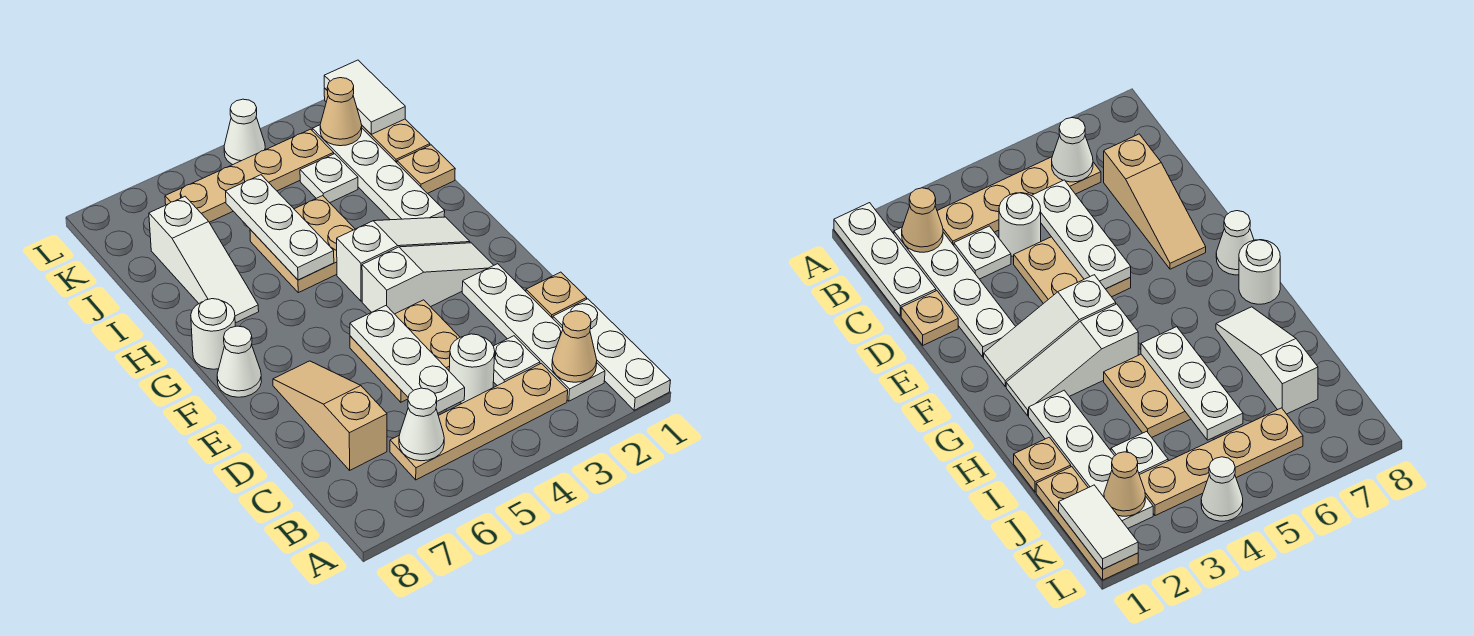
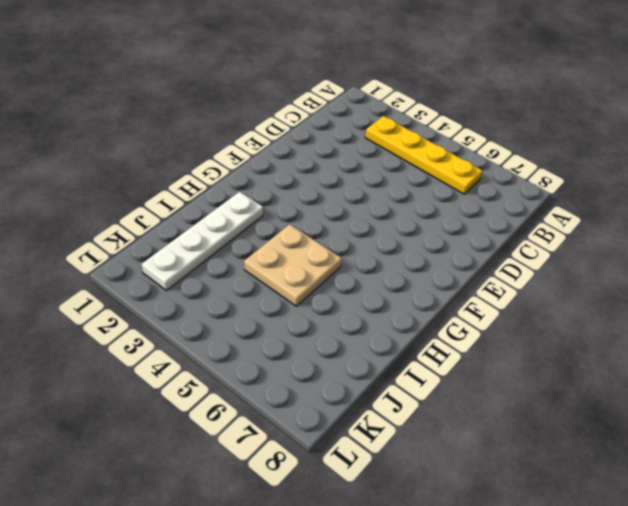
yellow plate B3:B6 level 1 -> tan plate B3:B6 level 1
none -> white plate A1:C1 level 1
none -> white plate B2:E2 level 1
none -> white plate C3 level 1

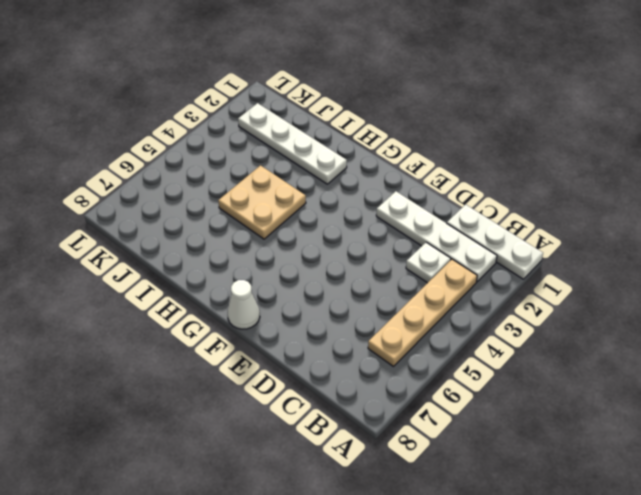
none -> white round brick C4 level 1
none -> tan slope C7:E7 level 1 top C
none -> tan plate D1 level 1

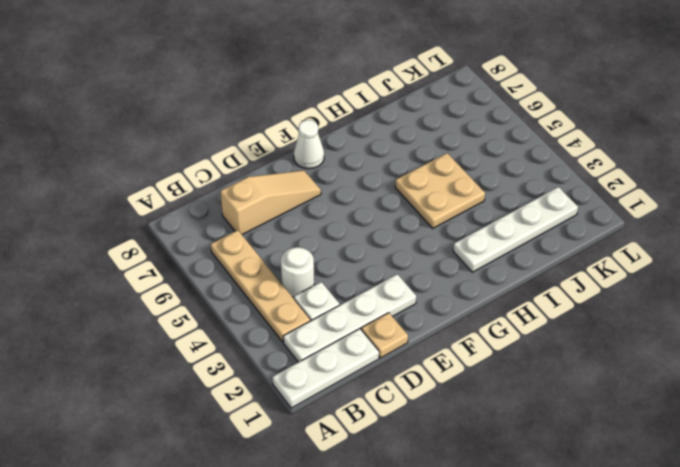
none -> tan plate D4:E5 level 1
none -> white slope F2:F4 level 1 top 4
none -> white slope G2:G4 level 1 top 4

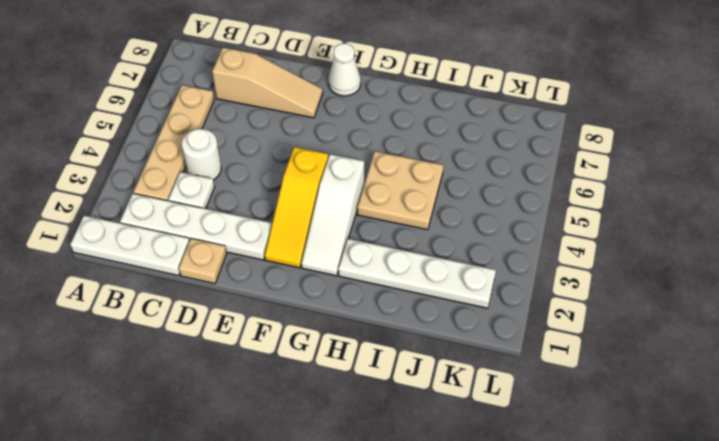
yellow slope F2:F4 level 1 top 4 -> white slope F2:F4 level 1 top 4
none -> tan plate D4:E5 level 1
none -> white round brick G8 level 1
none -> white slope H7:J7 level 1 top J

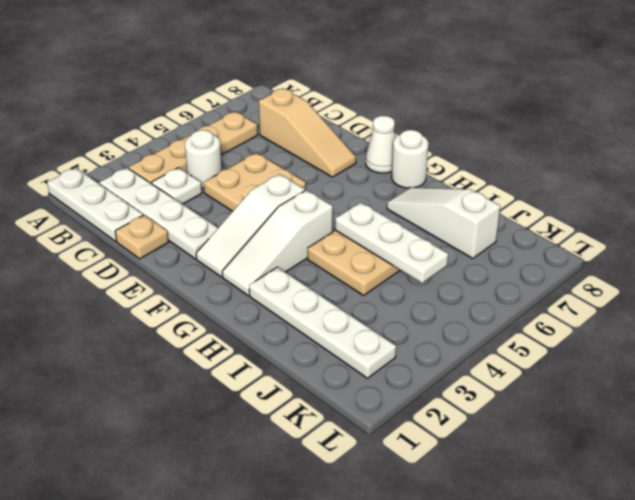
none -> tan plate I1 level 1
none -> tan plate J1:L1 level 1
none -> white plate J3 level 1

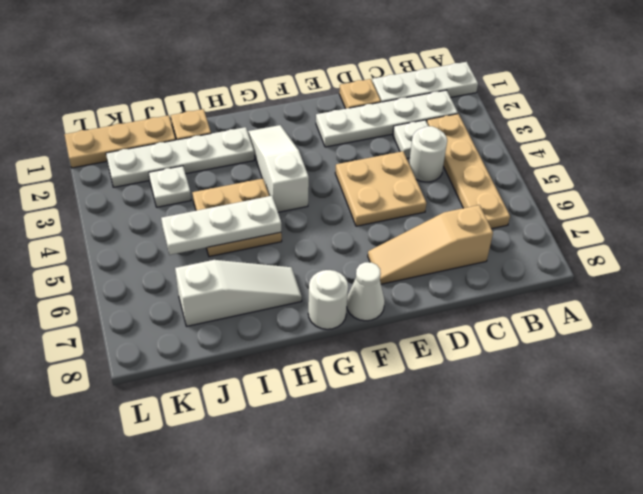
none -> white slope F2:F4 level 1 top 4
none -> tan plate K3:K6 level 1
none -> white cone L4 level 1

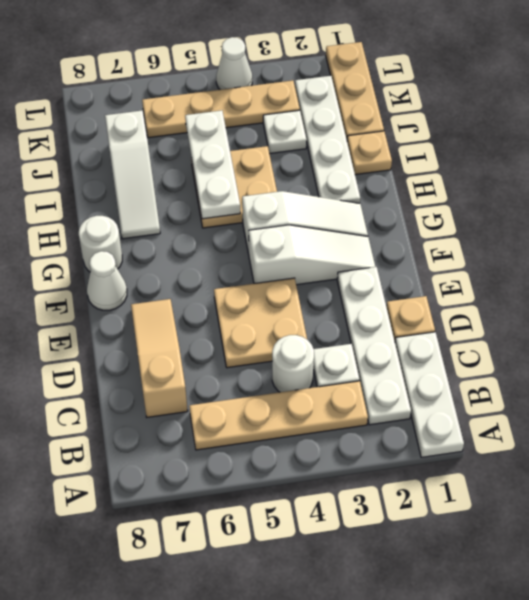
none -> tan cone B2 level 2
none -> white cone B6 level 2
none -> white plate C5:E5 level 2

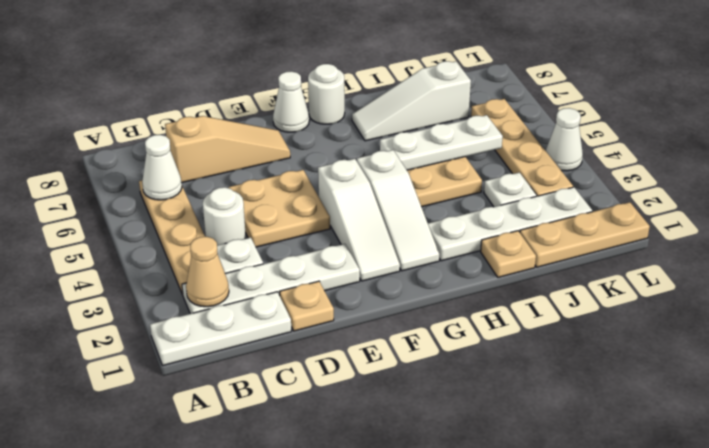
none -> white plate C5:E5 level 2
none -> white tile K1:L1 level 2
none -> tan cone K2 level 2

